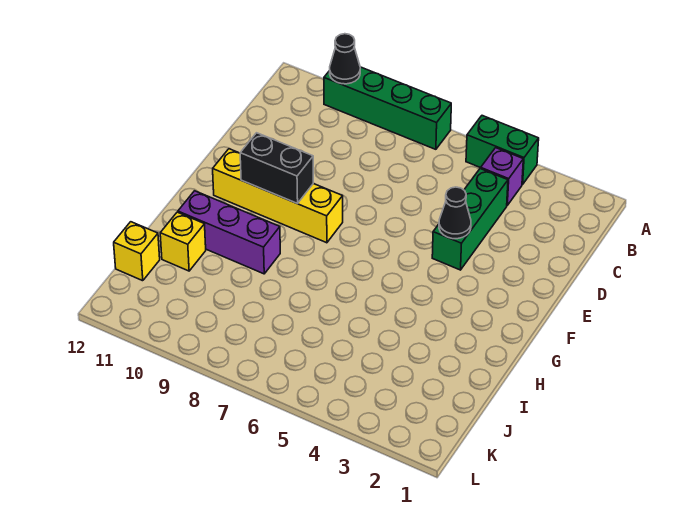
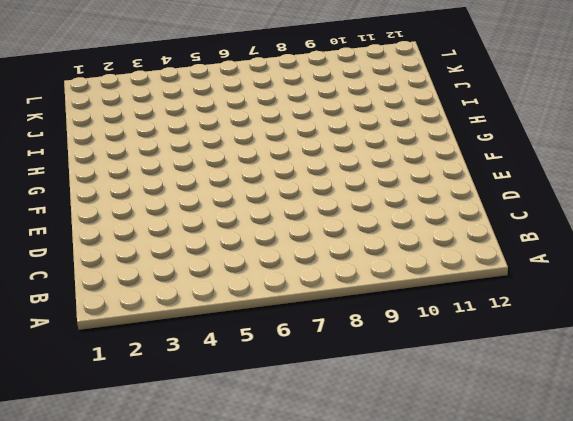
none -> green brick A4:A5 level 1
none -> green brick A7:A10 level 1

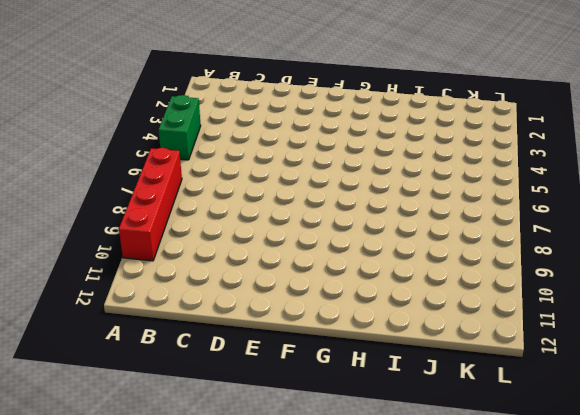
red brick A7:A10 level 1 -> green brick A7:A10 level 1
none -> purple brick B4 level 1
none -> green brick C4:E4 level 1

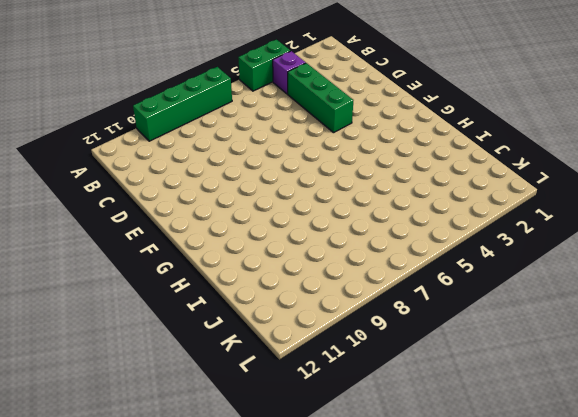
none -> yellow brick F8:F11 level 1
none -> purple brick H9:H11 level 1

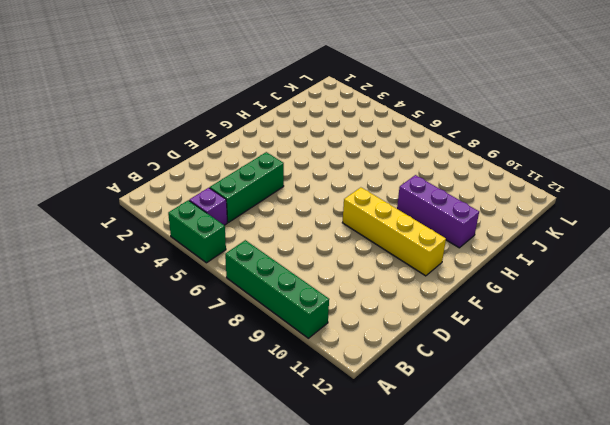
none -> yellow brick I11 level 1
none -> yellow brick J12 level 1

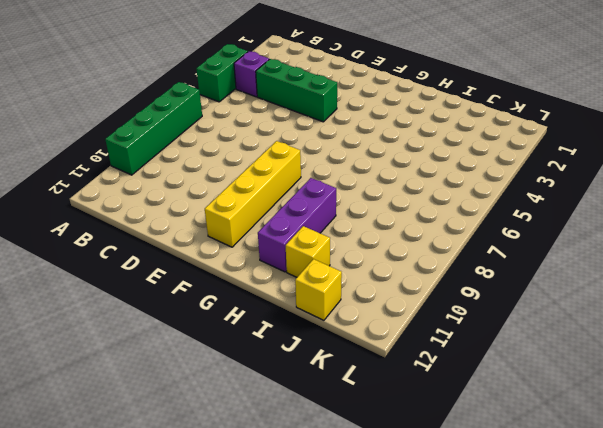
none -> black cone A10 level 2
none -> black cone E4 level 2

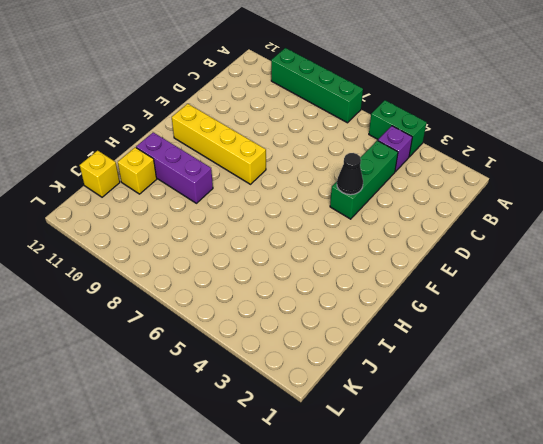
none -> black cone A10 level 2
none -> black brick F9:F10 level 2

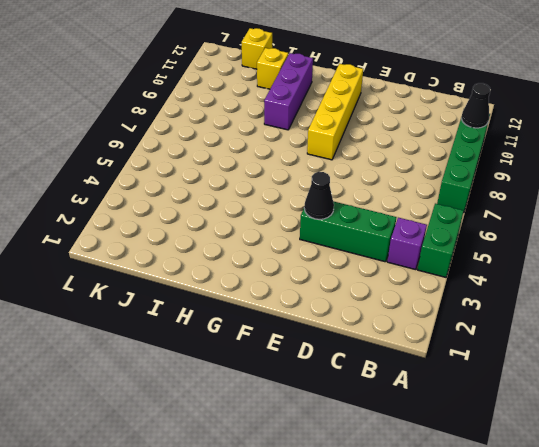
none -> black brick F9:F10 level 2

